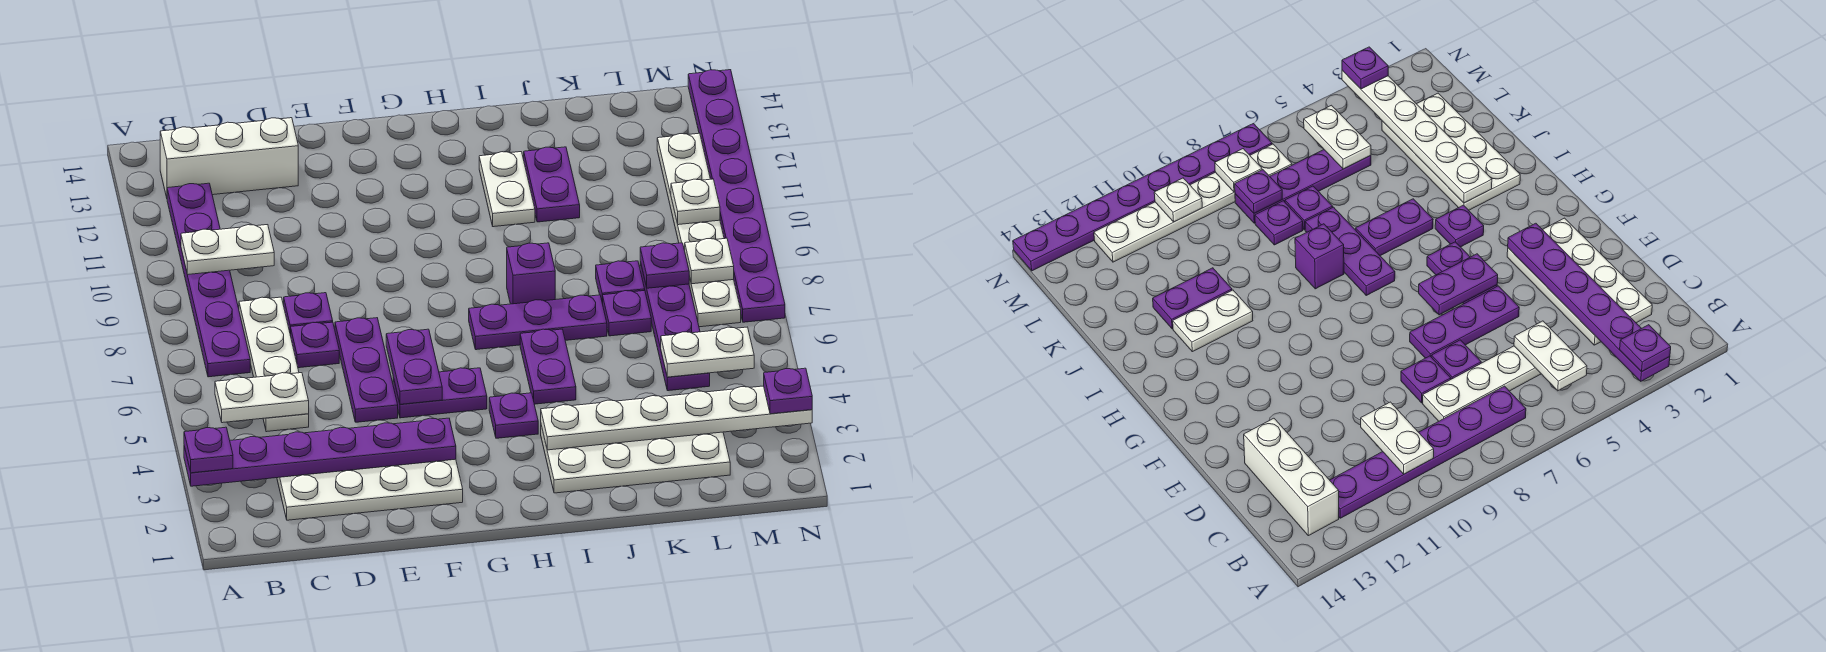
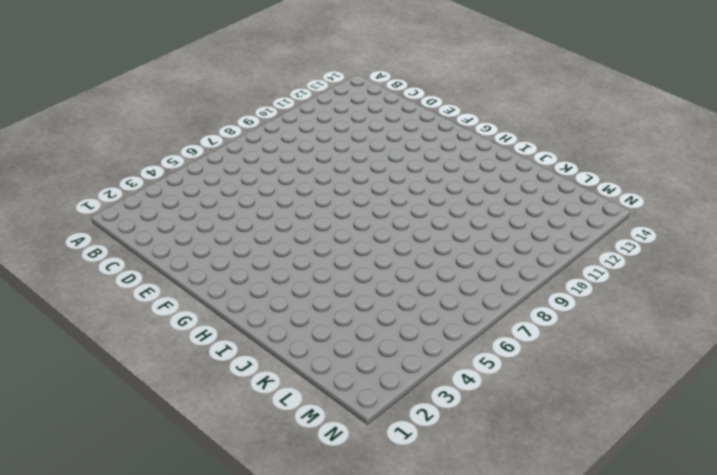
none -> purple plate B7:B12 level 1
none -> white brick B13:D13 level 1
none -> white plate C2:F3 level 1
none -> white plate C5:C8 level 1

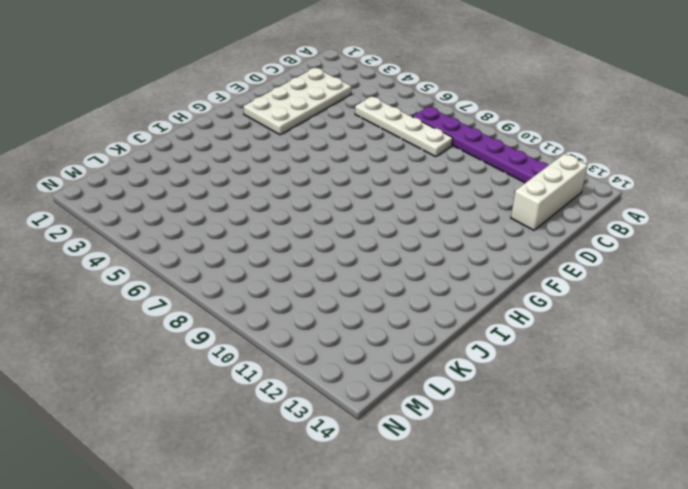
none -> purple plate D7 level 1
none -> purple plate D8 level 1
none -> purple plate E5:E7 level 1
none -> purple plate F5:G5 level 1

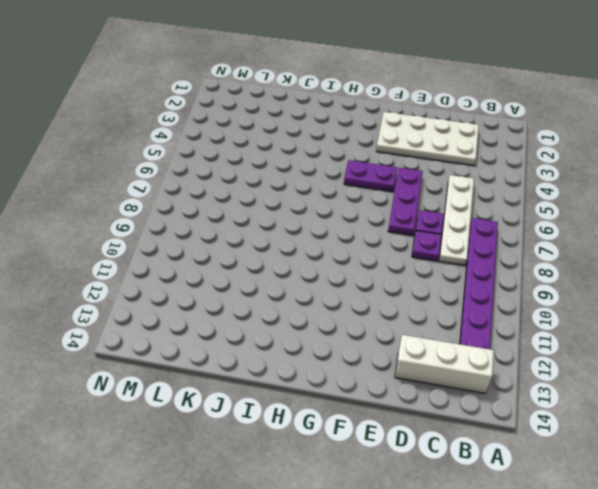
none -> purple plate H4 level 1
none -> purple plate H7:J7 level 1
none -> white plate I2:L3 level 1
none -> purple plate I5:I6 level 1

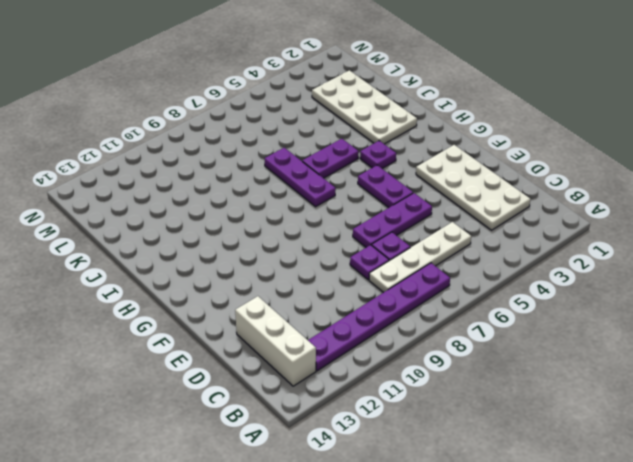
none -> purple brick I8 level 1
none -> white plate I11:I12 level 1
none -> purple plate J11:J12 level 1
none -> purple plate K7 level 1

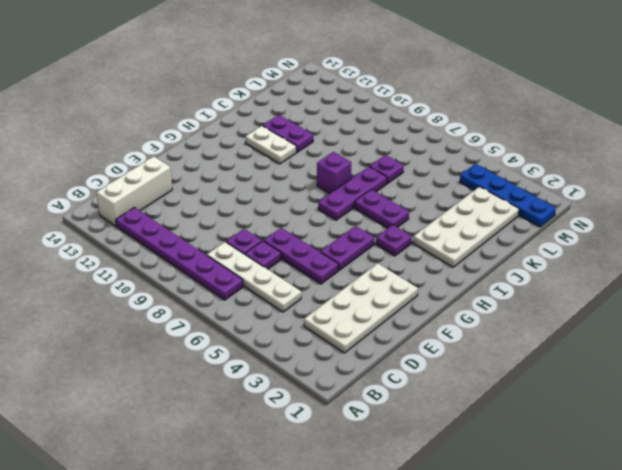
blue plate M1:M4 level 1 -> none
none -> purple plate K8 level 1
none -> purple plate L5:L8 level 1
none -> white plate M7:M12 level 1
none -> purple plate N7:N14 level 1

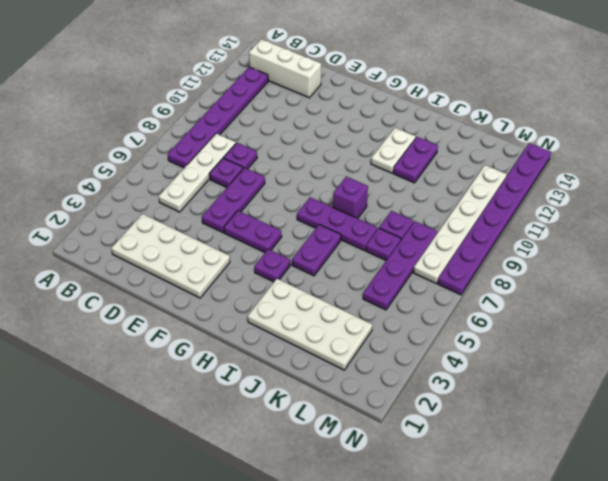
none -> purple plate A3:F3 level 2
none -> white plate B5:C5 level 2
none -> white plate B10:C10 level 2
none -> purple plate F5:F6 level 2

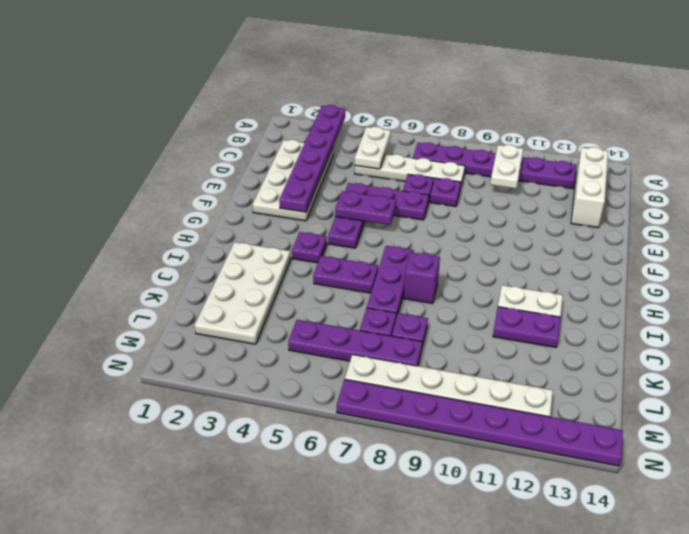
none -> white plate I3:N3 level 2
none -> white plate L5:M5 level 2
none -> purple plate L8 level 2
none -> white plate M8 level 2

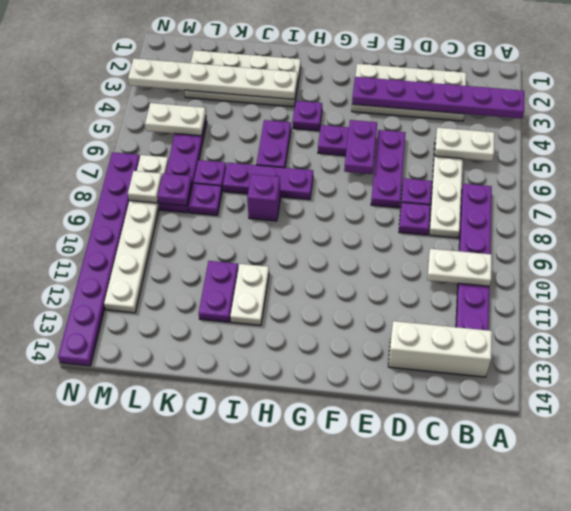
none -> white plate M10 level 2
none -> purple plate A3 level 3
none -> purple plate N3 level 3

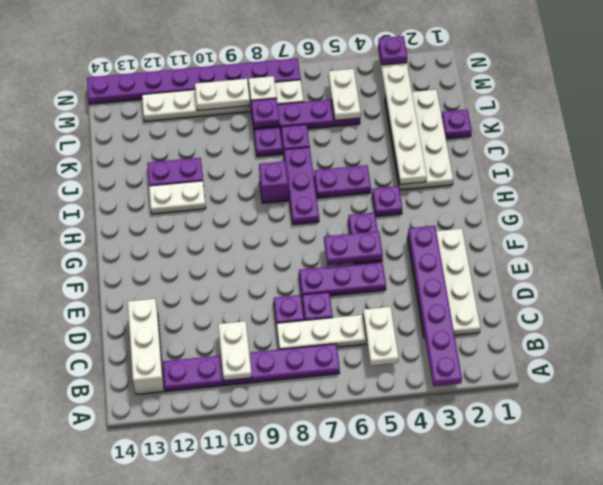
purple plate K1 level 1 -> purple plate A3 level 3
white plate M9:M10 level 2 -> white plate M10 level 2

